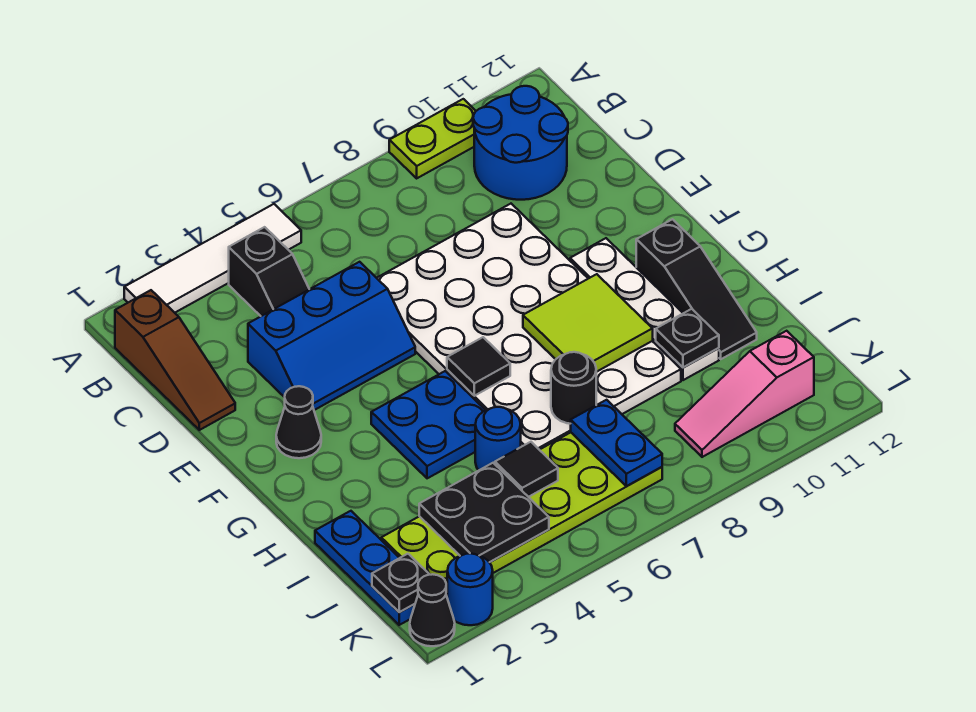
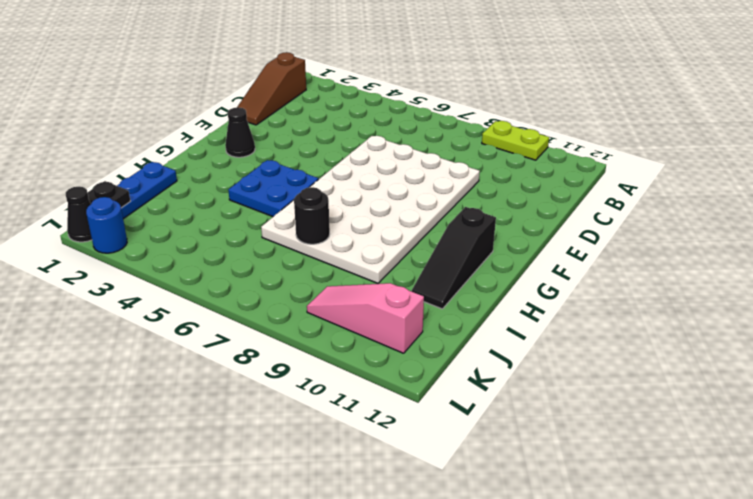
none -> white tile A2:A5 level 1
none -> black slope B4:C4 level 1 top B
none -> blue round brick B10:C11 level 1

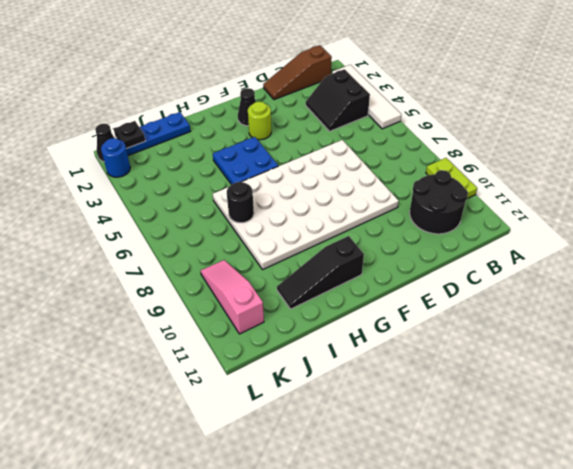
black slope B3:C4 level 1 top B -> black slope B4:C4 level 1 top B
black round brick B10:C11 level 1 -> blue round brick B10:C11 level 1
lime round brick F3 level 1 -> none
none -> blue slope D3:E5 level 1 top D
none -> white plate F10:I10 level 1
none -> blue round brick I5 level 1

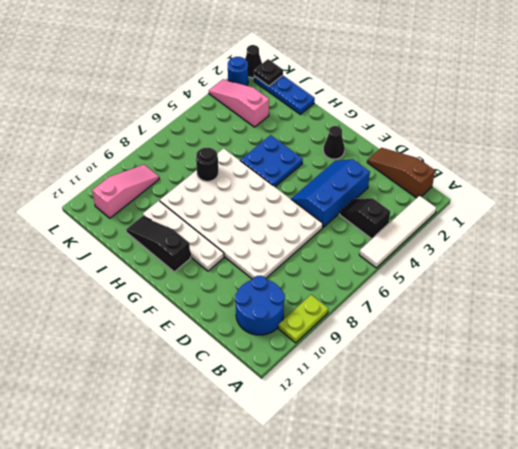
pink slope J3:L3 level 1 top J -> lime plate J2:K7 level 1
none -> blue round brick I5 level 1
none -> black tile G6 level 2
none -> lime tile G8:H9 level 2

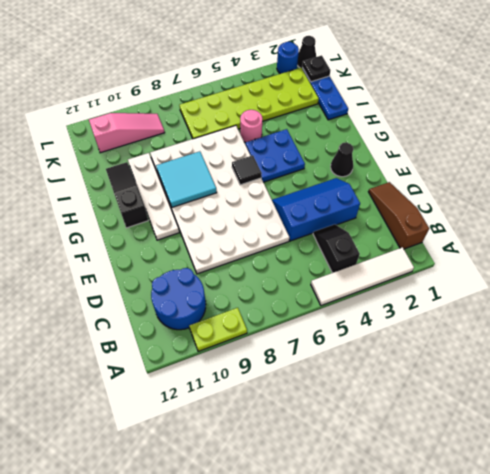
cyan tile G8:H9 level 2 -> lime tile G8:H9 level 2
pink round brick I5 level 1 -> blue round brick I5 level 1
none -> black round brick I7 level 2
none -> black plate I10 level 2
none -> black plate J3:K4 level 2

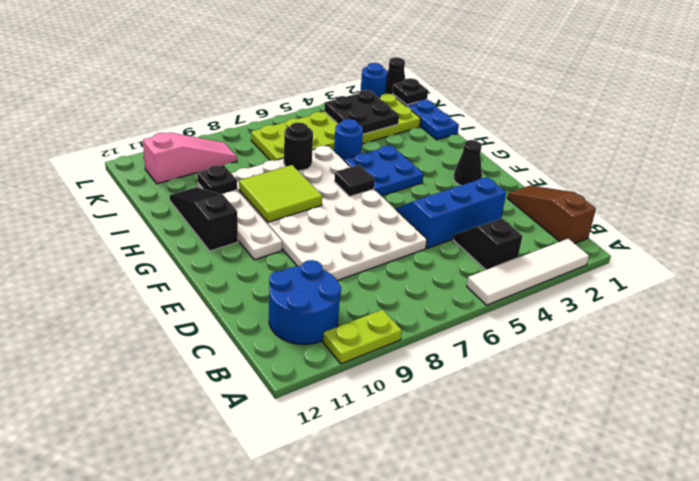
none -> black tile J5 level 2
none -> blue plate J7:K7 level 2

